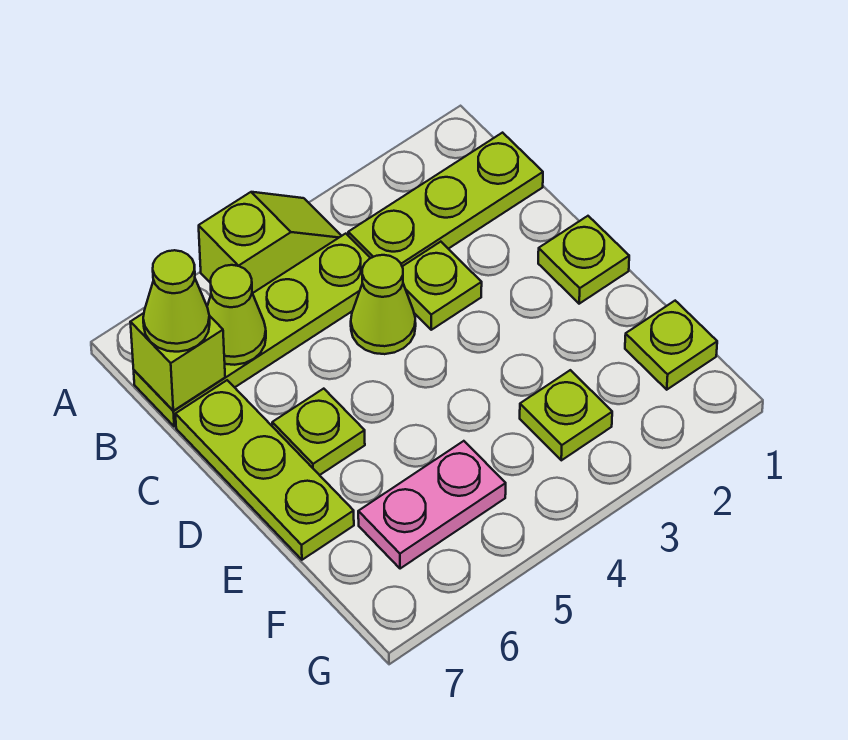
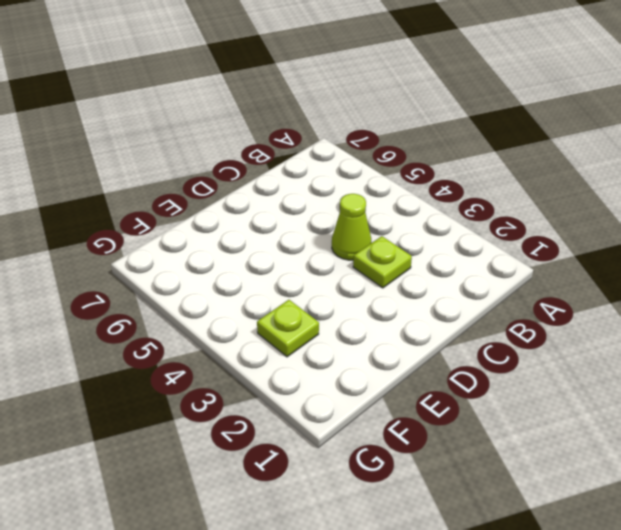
none -> lime slope A4:A5 level 1 top 5
none -> lime plate B1:B3 level 1
none -> lime plate B4:B7 level 1

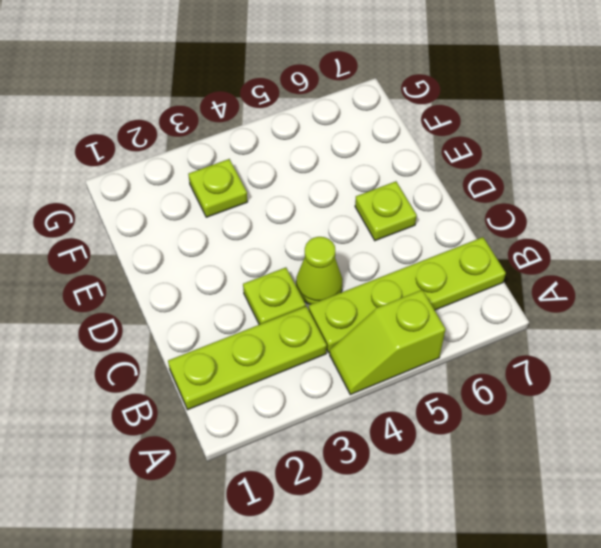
none -> lime plate C7:E7 level 1
none -> lime plate D1 level 1
none -> lime plate F1 level 1

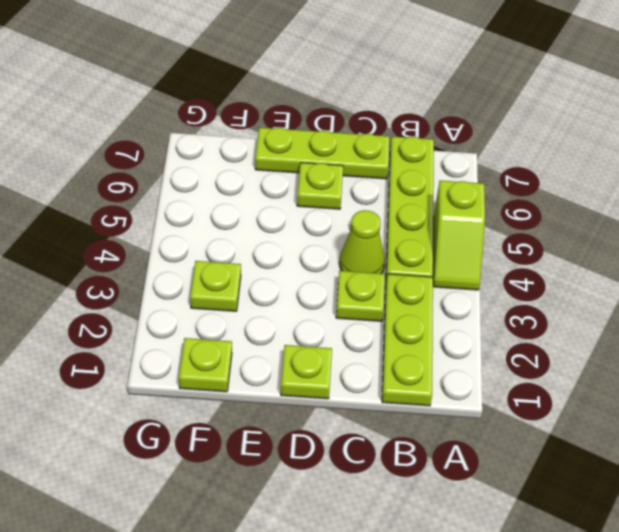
none -> pink plate F5:F6 level 1
none -> lime cone B6 level 2
none -> lime brick B7 level 2

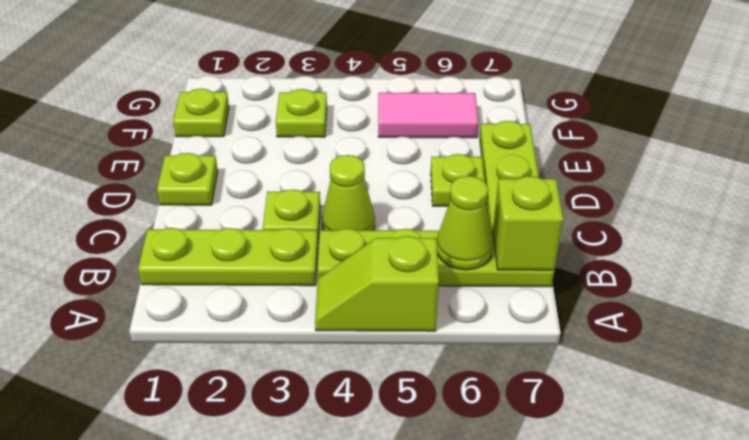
pink tile F5:F6 level 1 -> pink plate F5:F6 level 1
none -> lime cone B7 level 3

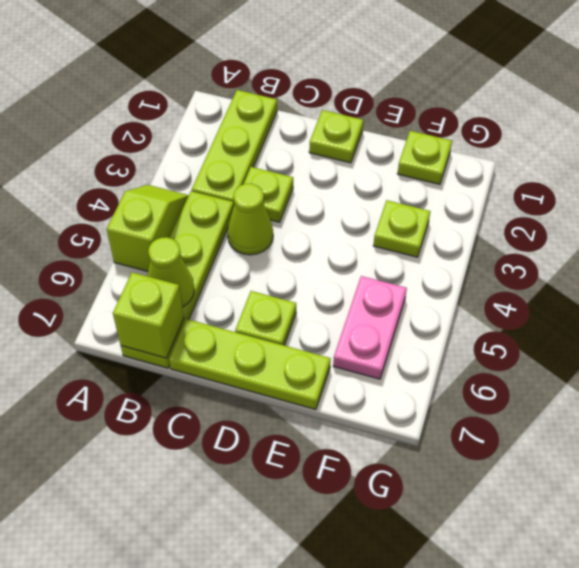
none -> lime cone B7 level 3

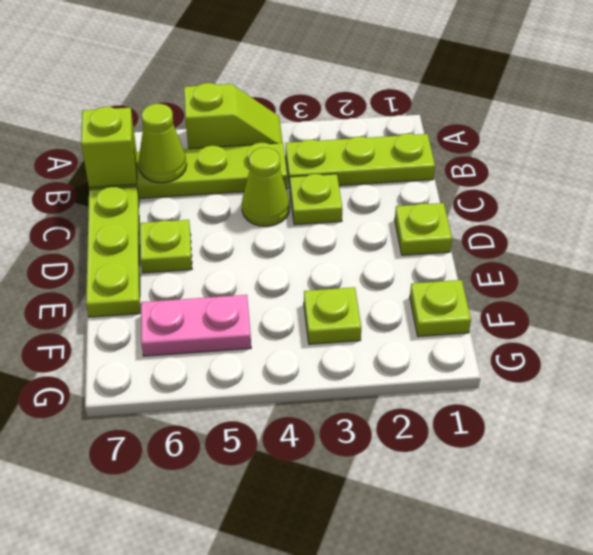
none -> lime cone B7 level 3

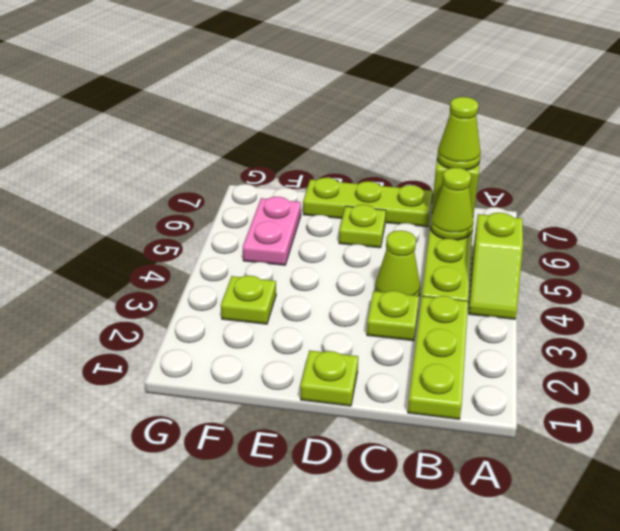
none -> lime plate F1 level 1

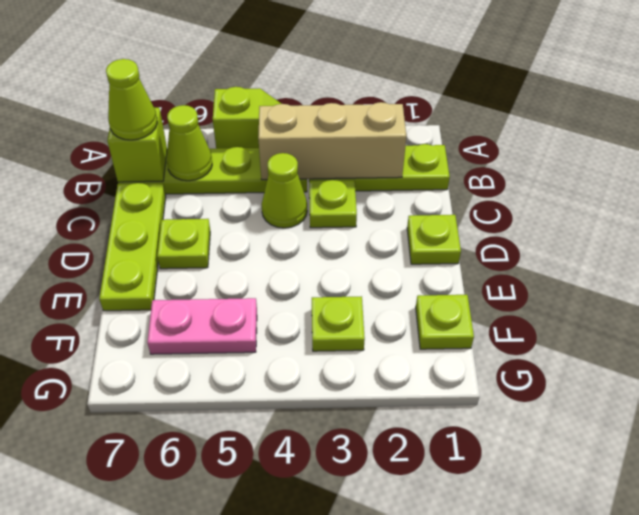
tan brick B2:B4 level 2 -> none

